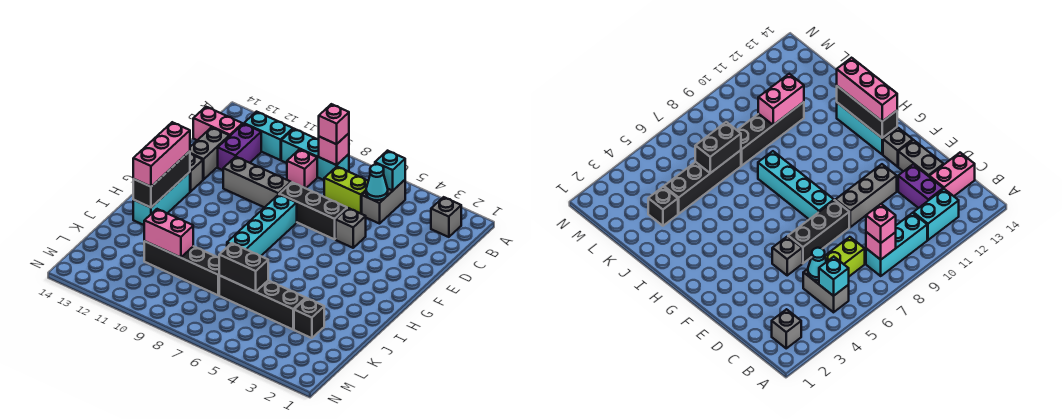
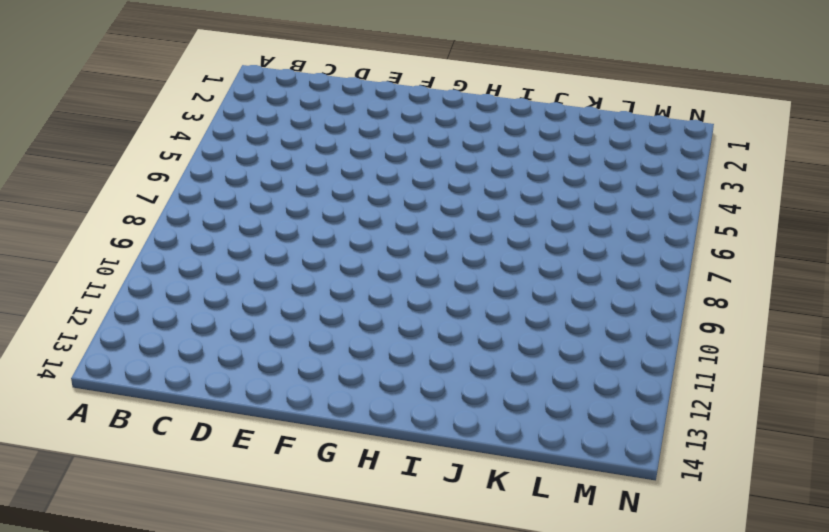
none -> grey brick B2 level 1
none -> grey brick B5:C5 level 1
none -> cyan brick B8:B10 level 1

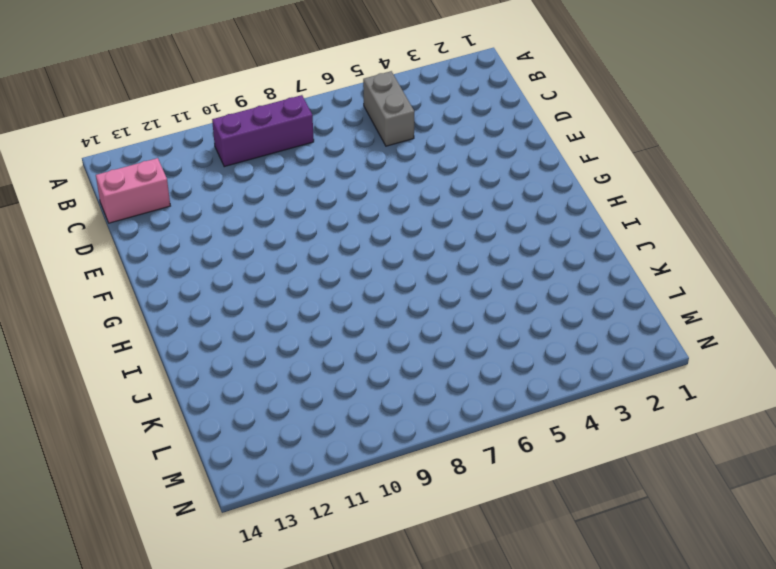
purple brick B8:B10 level 1 -> cyan brick B8:B10 level 1
none -> grey brick B2 level 1
none -> cyan brick B11:B12 level 1
none -> lime brick C6:C7 level 1

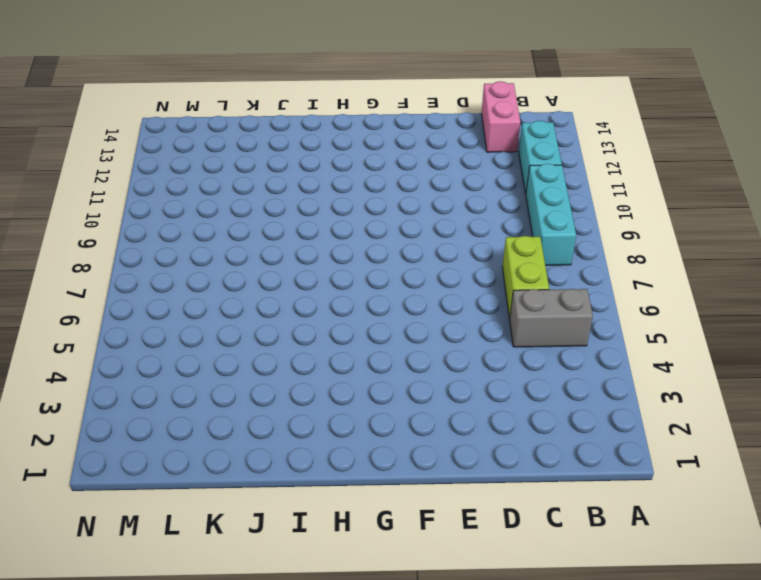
none -> grey brick B2 level 1
none -> pink brick C9 level 1
none -> purple brick C12:D12 level 1

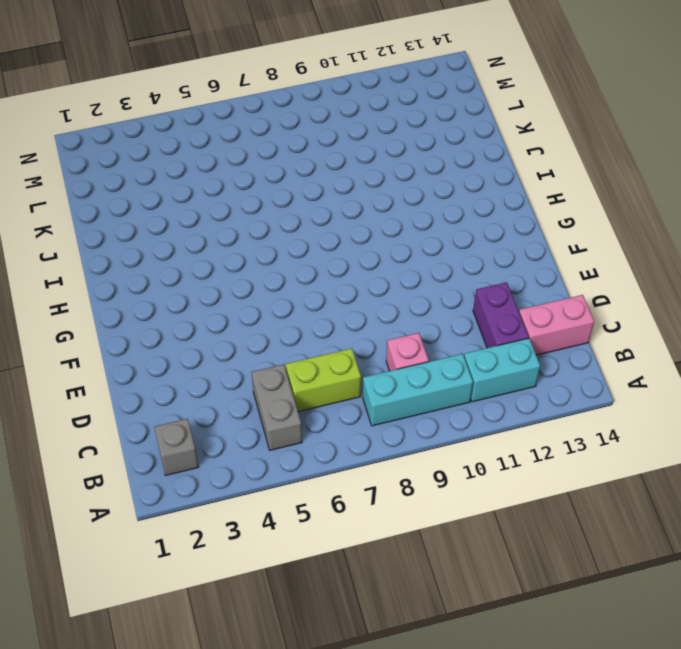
none -> grey brick D13:E13 level 1
none -> grey brick E5 level 1
none -> black brick E6:E8 level 1

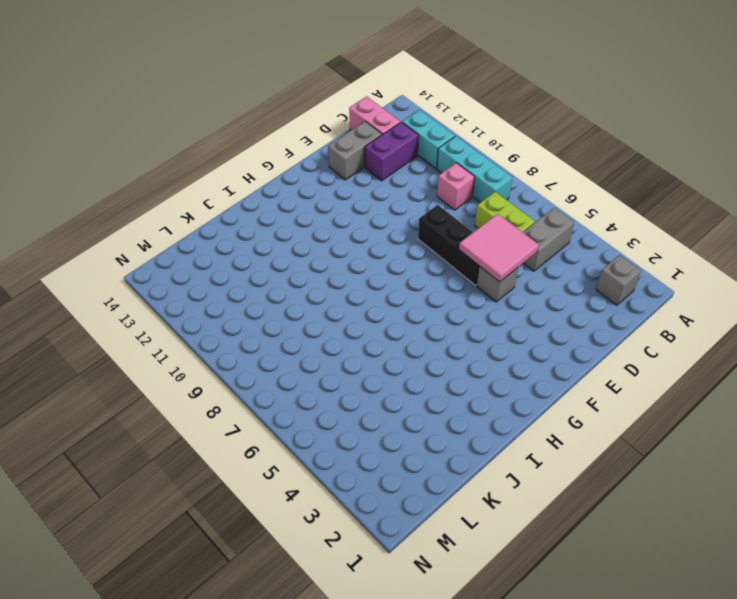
pink tile D5:E6 level 2 -> none
none -> grey brick E9:E11 level 1
none -> cyan brick F8:I8 level 1
none -> grey brick F13 level 1

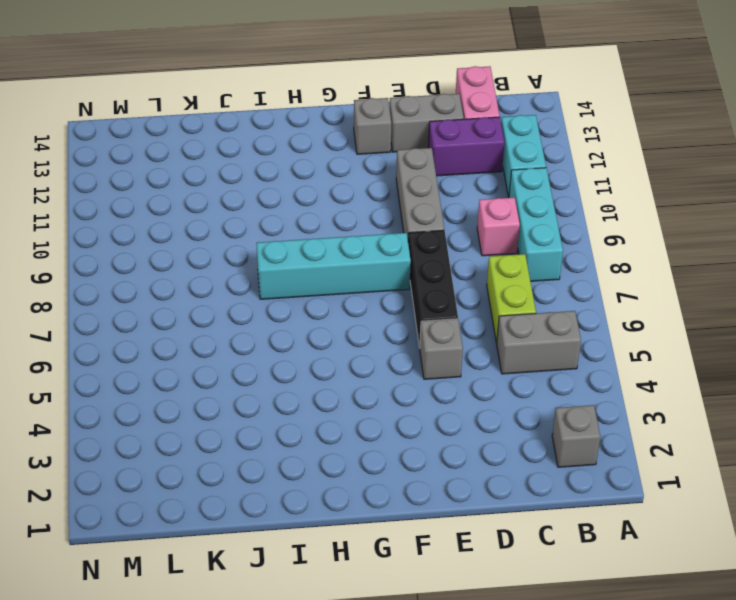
none -> cyan brick G13:I13 level 1
none -> black brick K3 level 1
none -> black brick K4:K7 level 1

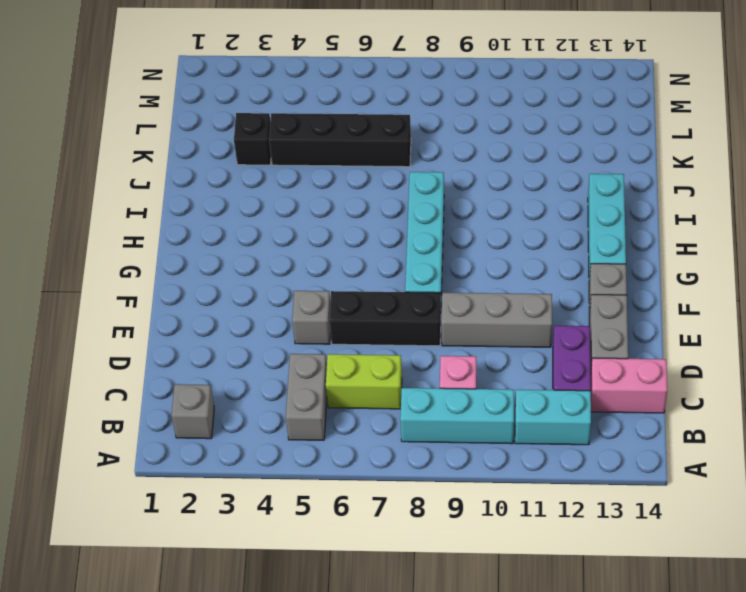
none -> black brick K8:K11 level 1
none -> cyan brick B5 level 2
none -> pink brick B8 level 2

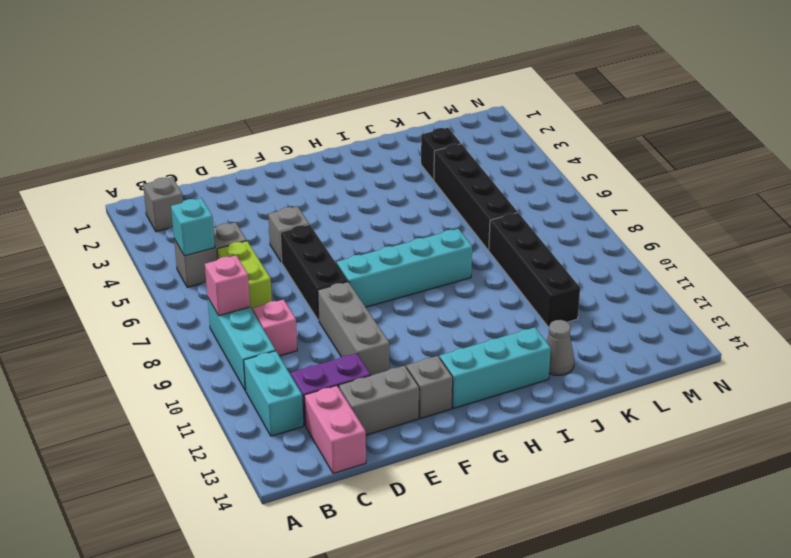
grey cone J13 level 1 -> none
none -> cyan cone C5 level 2
none -> black brick G13:I13 level 2
none -> black brick K6:K7 level 2

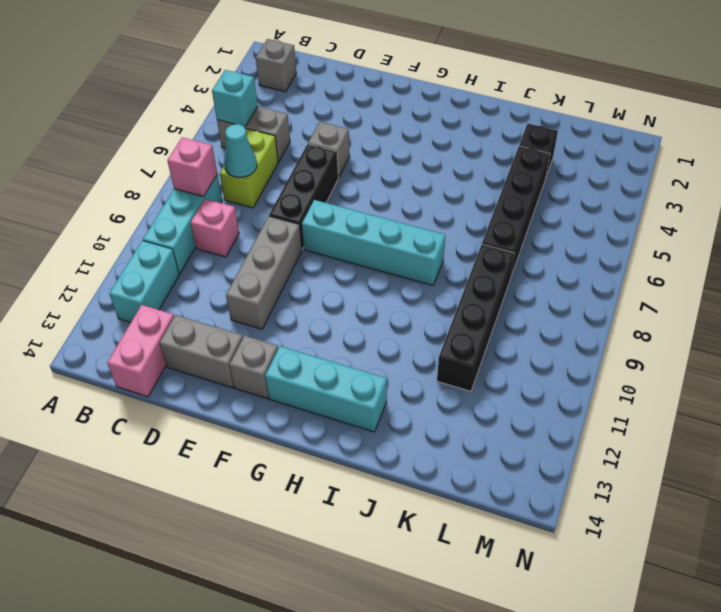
cyan cone C7 level 2 -> cyan cone C5 level 2
none -> purple brick C12:D12 level 1
none -> black brick G13:I13 level 2
none -> black brick K6:K7 level 2

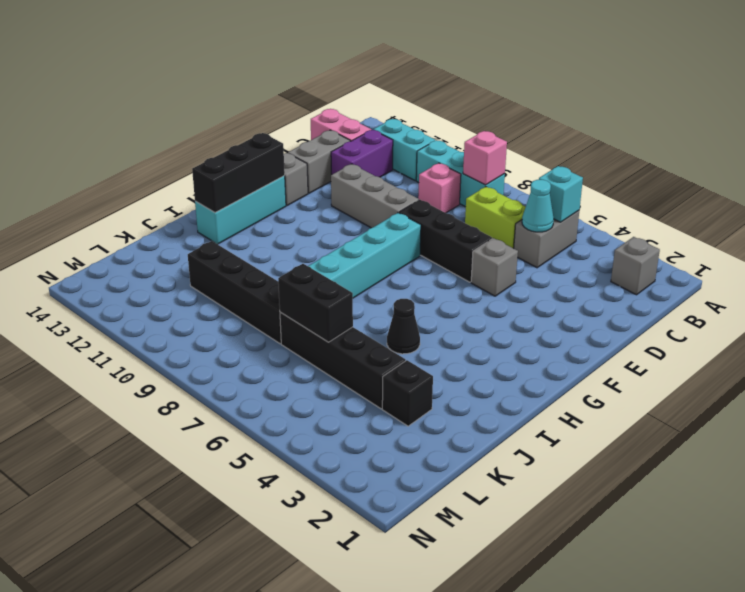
black cone I5 level 1 -> none
none -> pink brick K10:K11 level 2
none -> pink brick B8 level 3
none -> pink brick G13:I13 level 3

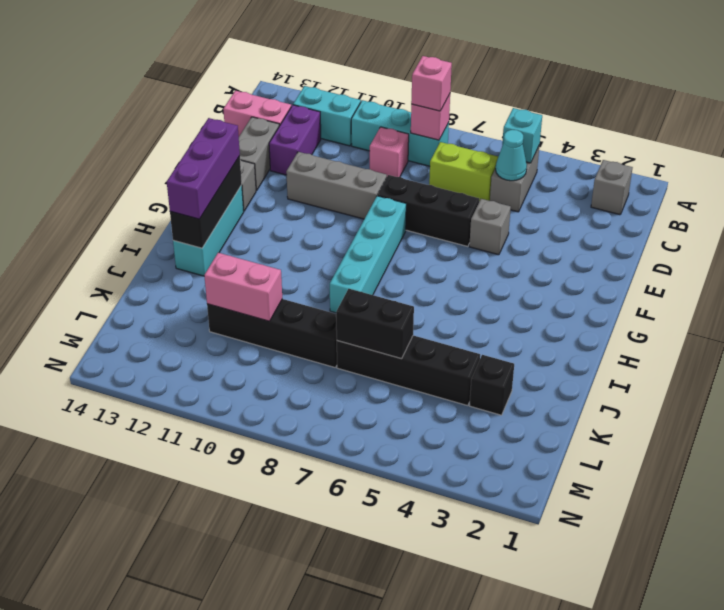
purple brick G13:I13 level 3 -> pink brick G13:I13 level 3

